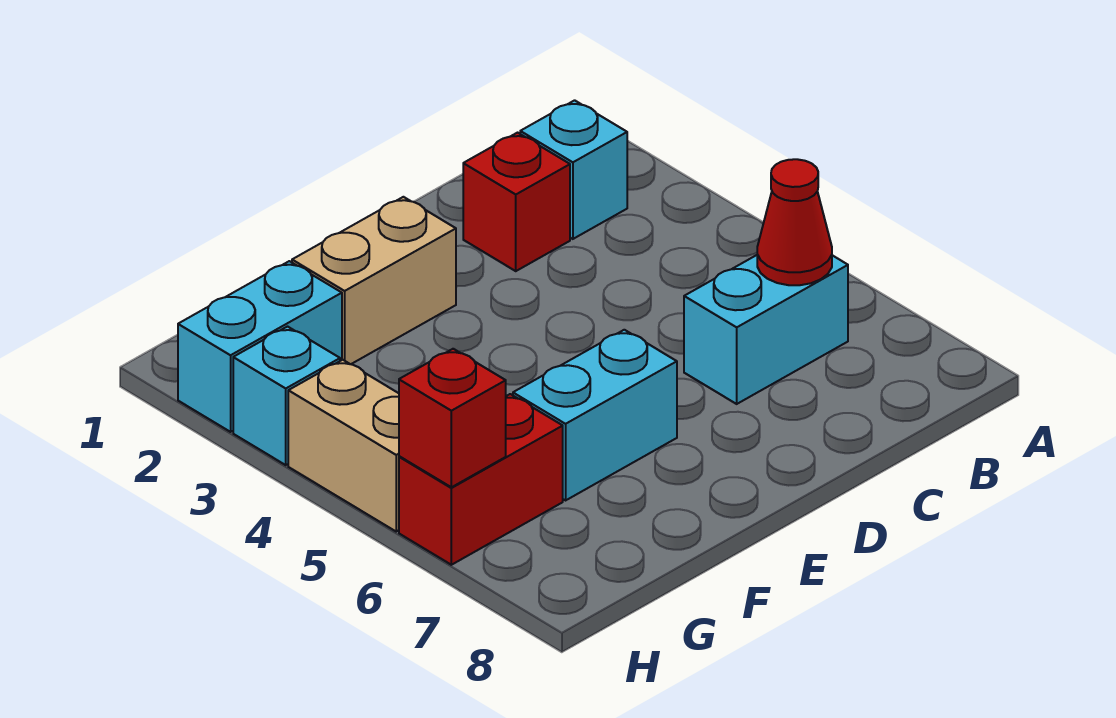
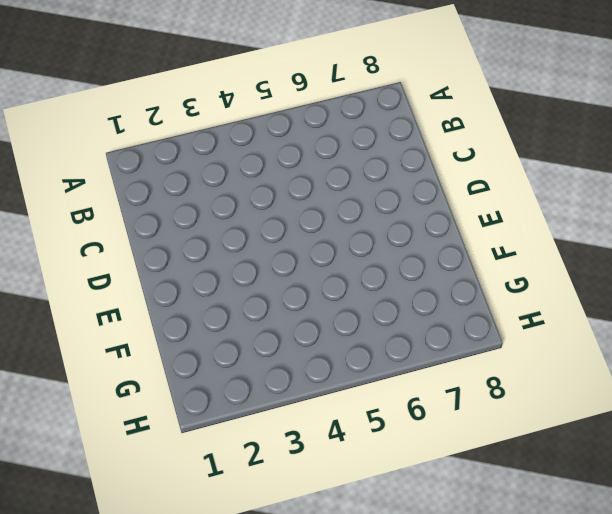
none -> cyan brick B2 level 1
none -> cyan brick B6:C6 level 1

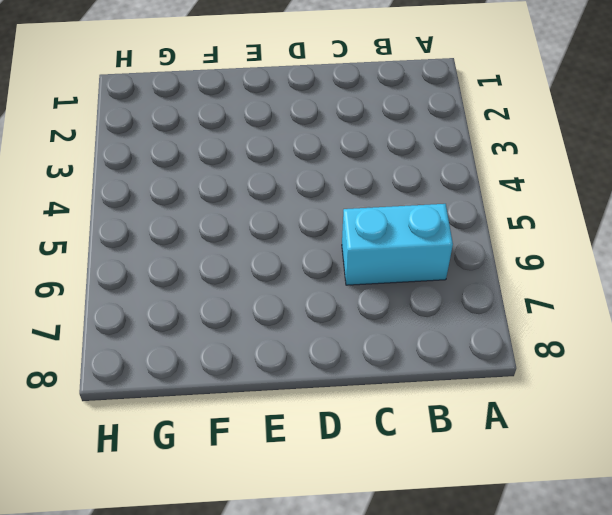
none -> cyan brick B2 level 1
none -> red brick C2 level 1

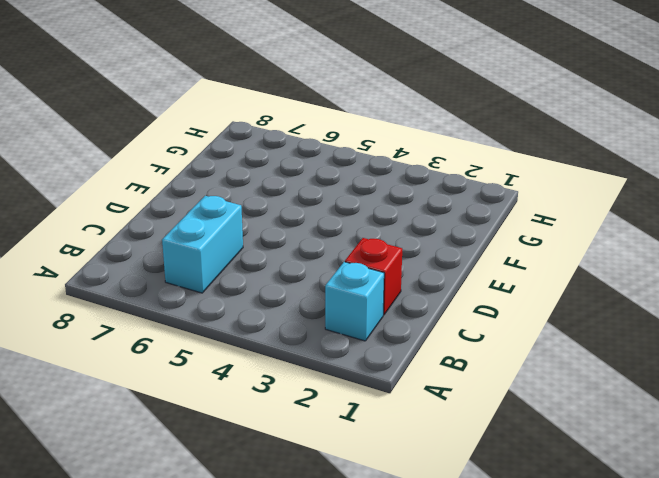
none -> tan brick E2:F2 level 1
none -> cyan brick E6:F6 level 1

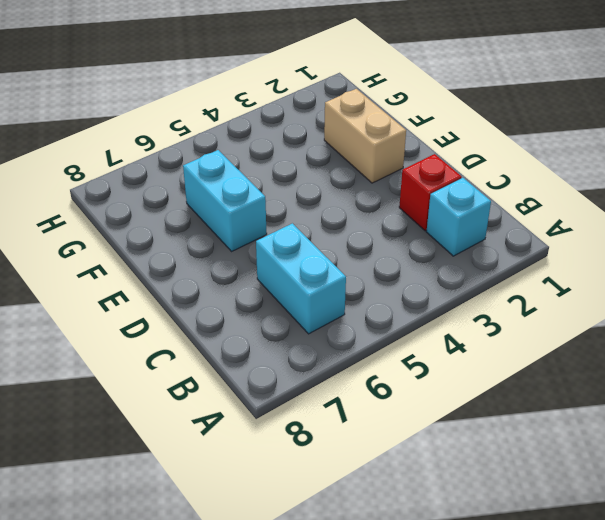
none -> cyan brick G2:H2 level 1
none -> red brick G6:H6 level 1

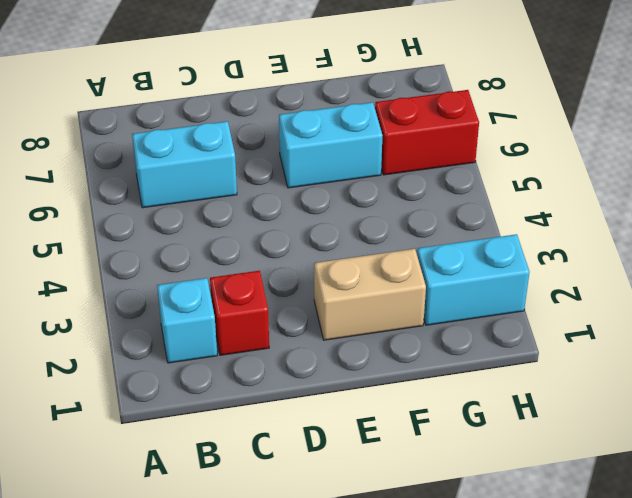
none -> cyan brick H3 level 1
none -> tan brick H4:H5 level 1

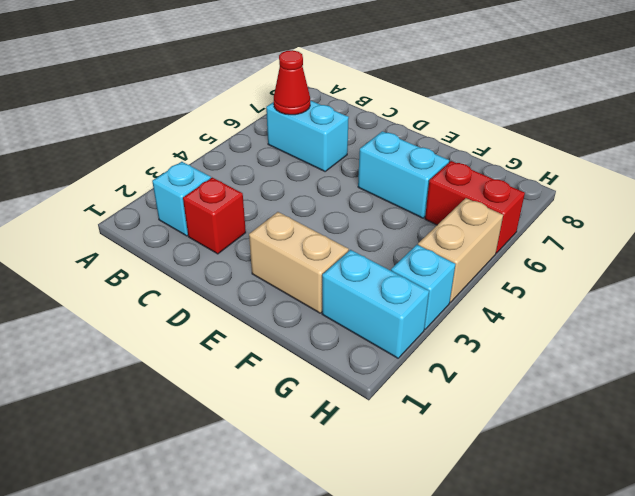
none -> red brick H6 level 2

